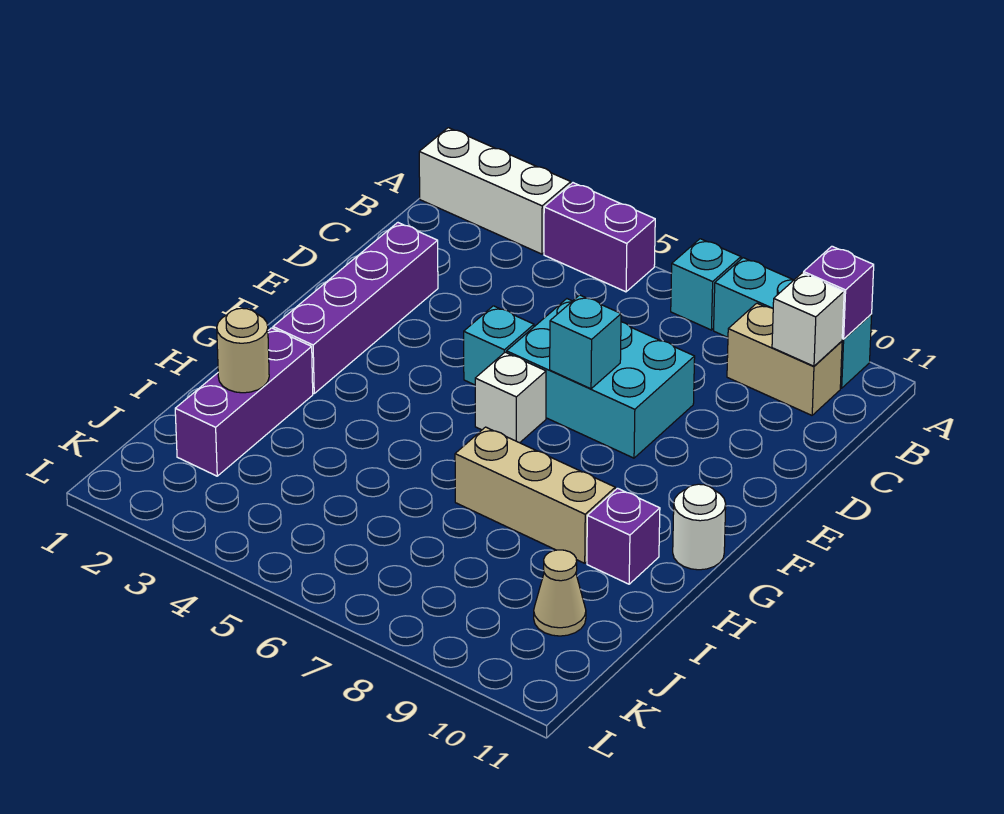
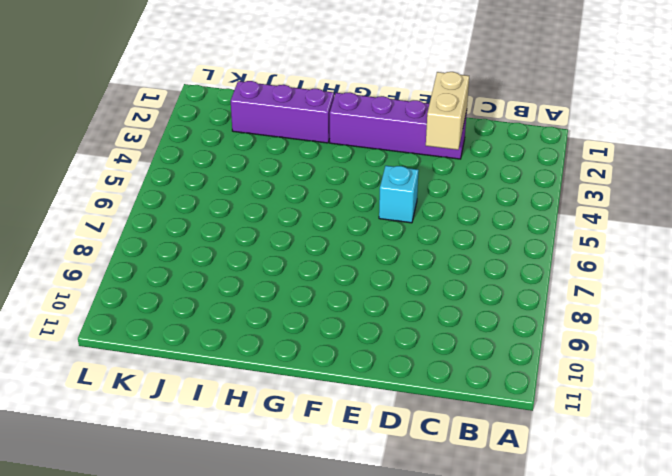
tan brick D2:D3 level 2 -> tan brick B9:B10 level 1
none -> white brick A1:A3 level 1
none -> purple brick A4:A5 level 1
none -> cyan brick A7 level 1

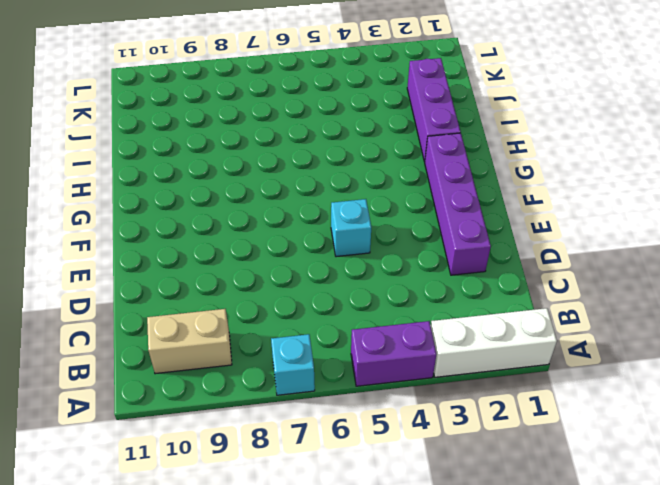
none -> cyan brick A8:A10 level 1
none -> cyan brick D6:E8 level 1
none -> white brick F6 level 1

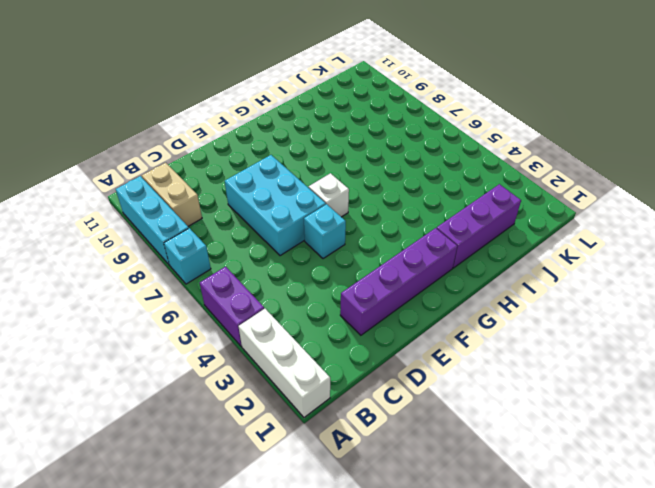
none -> white round brick G11 level 1
none -> tan brick H7:H9 level 1
none -> purple brick H10 level 1

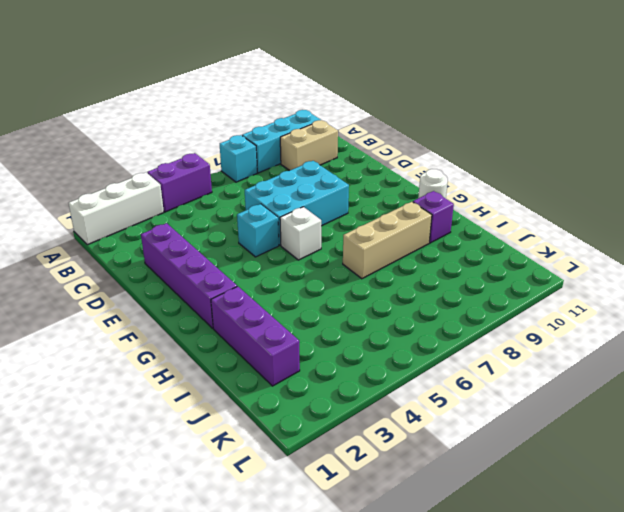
none -> tan cone J10 level 1
none -> purple brick A10 level 2
none -> white brick B10 level 2

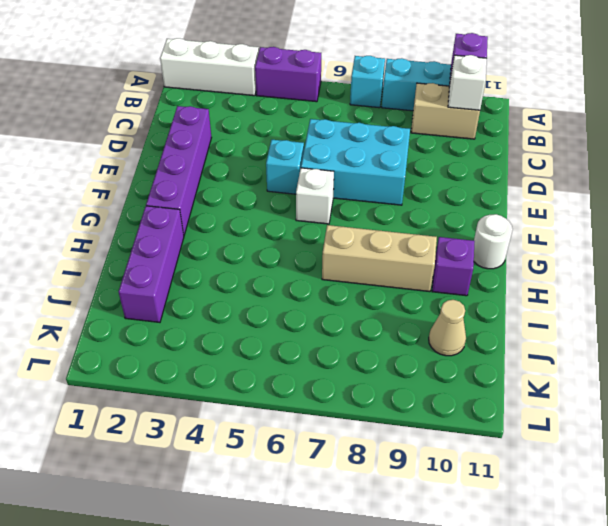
none -> cyan brick E7 level 2
none -> tan round brick I2 level 2

